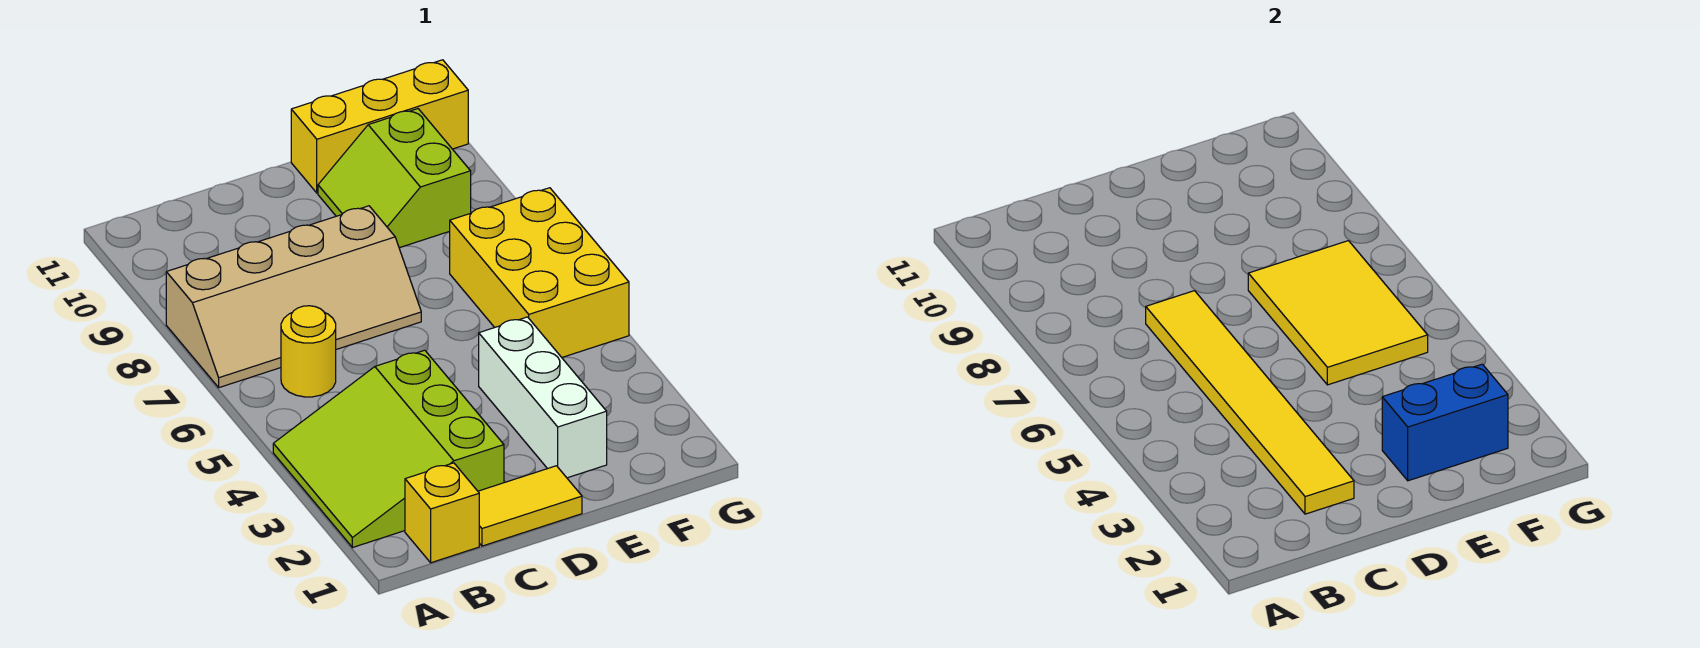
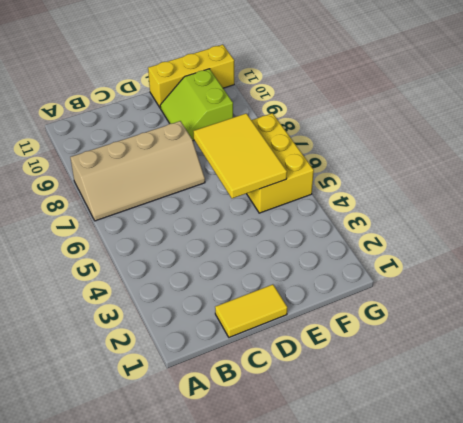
none -> lime slope A2:C4 level 1 top C
none -> yellow brick B1 level 1
none -> yellow round brick B6 level 1

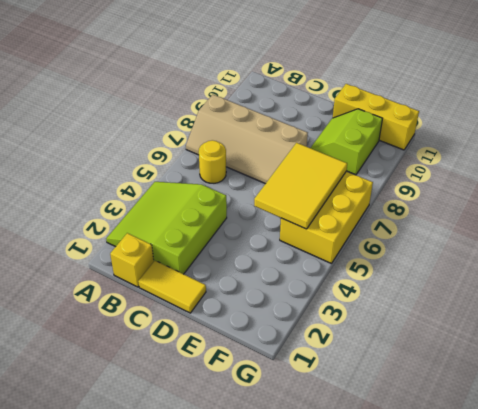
none -> white brick E2:E4 level 1
none -> yellow tile C2:C7 level 2
none -> blue brick E2:F2 level 2

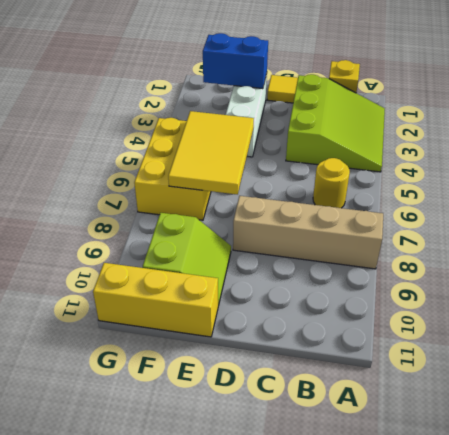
none -> yellow tile C2:C7 level 2

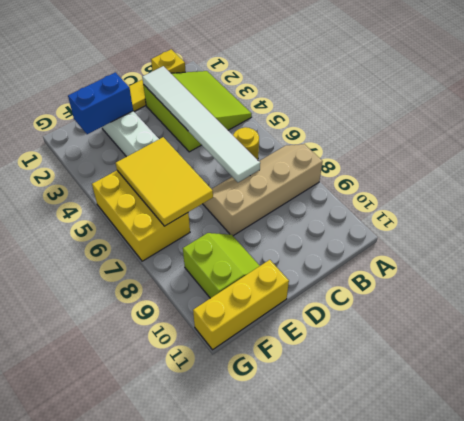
white tile C2:C7 level 2 -> yellow tile C2:C7 level 2

